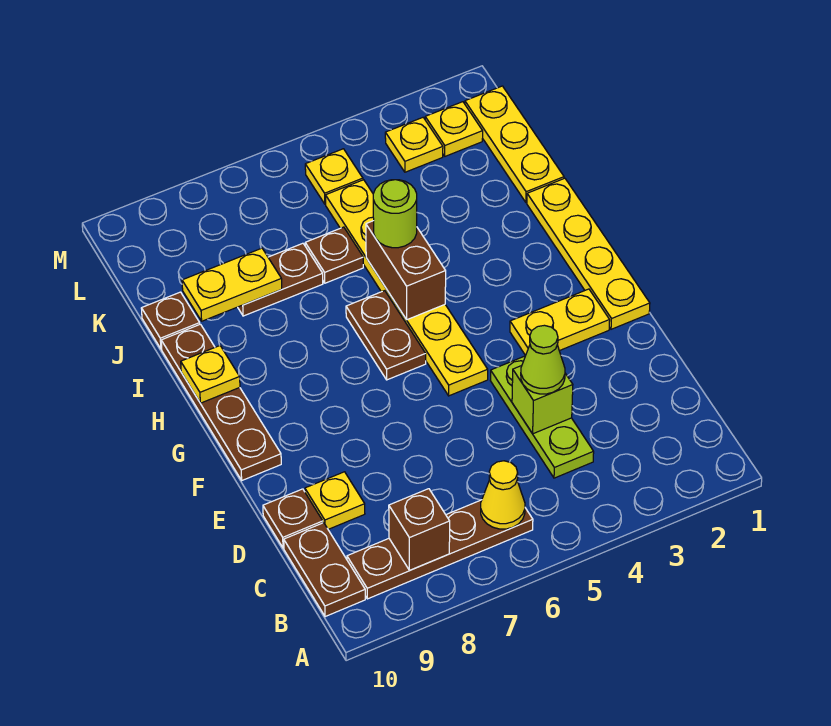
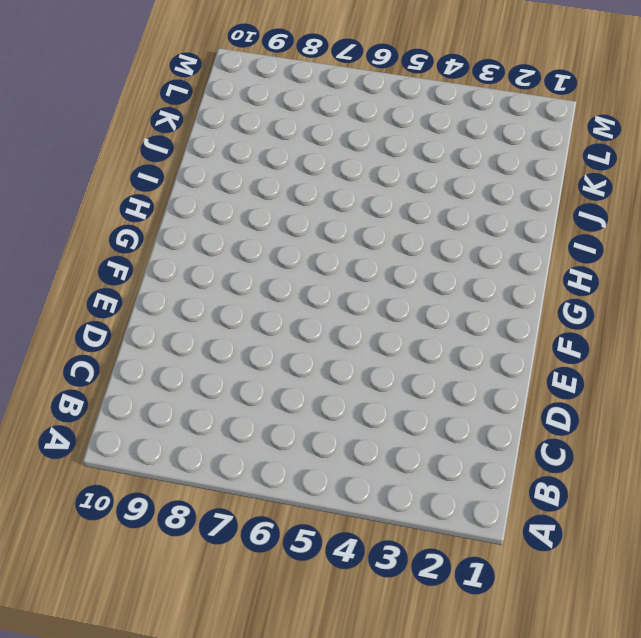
none -> brown plate B6:B9 level 1
none -> brown plate B10:C10 level 1
none -> lime plate C4:E4 level 1

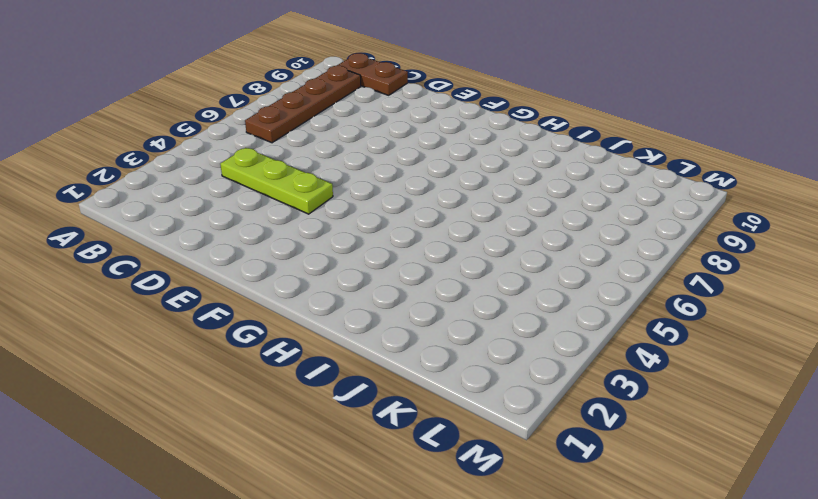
none -> yellow plate D9 level 1
none -> brown plate D10 level 1
none -> yellow plate F1:I1 level 1

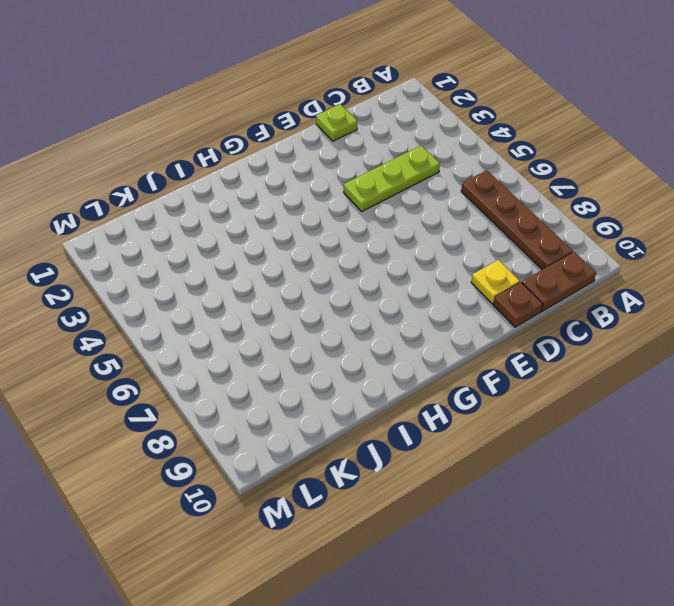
lime plate D1 level 1 -> none
none -> yellow plate F1:I1 level 1
none -> yellow plate F2:F3 level 1
none -> yellow plate F5:K5 level 1

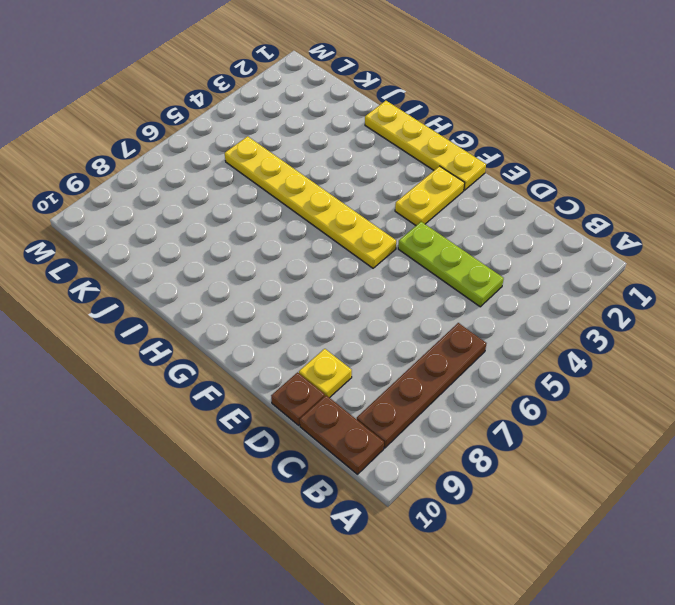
none -> brown plate F10:I10 level 1
none -> brown plate G6:H6 level 1
none -> yellow plate J1:L1 level 1

